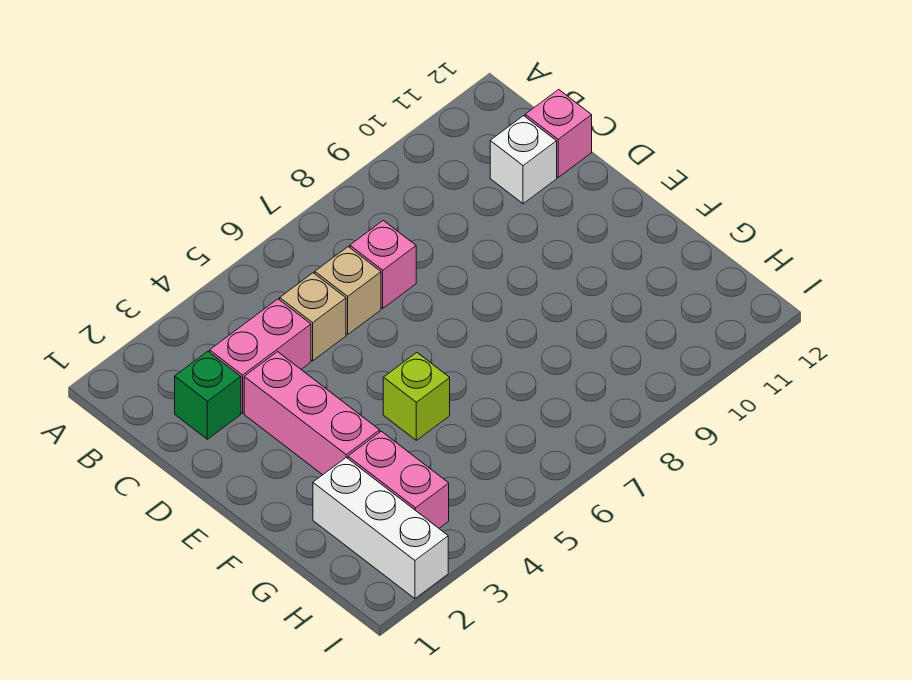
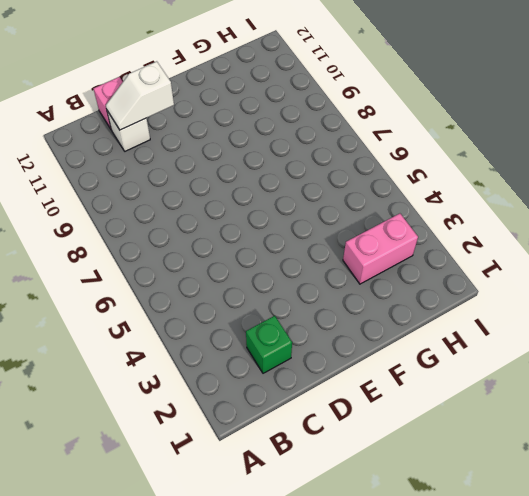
white slope C11:D11 level 2 top D -> none
none -> pink brick C3:C4 level 1
none -> tan brick C5 level 1

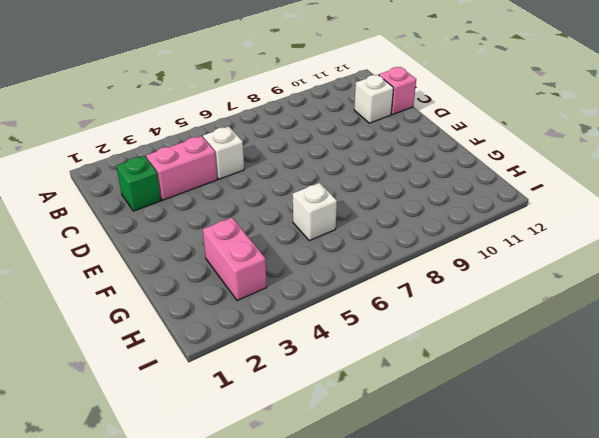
white brick C5 level 1 -> tan brick C5 level 1
white brick G6 level 1 -> none
none -> tan brick C6 level 1
none -> pink brick C7 level 1

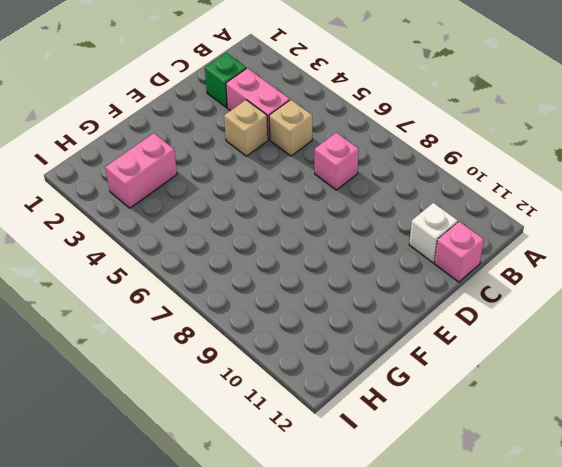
tan brick D4 level 1 -> tan brick C6 level 1
none -> pink brick D3:F3 level 1
none -> lime brick F5 level 1

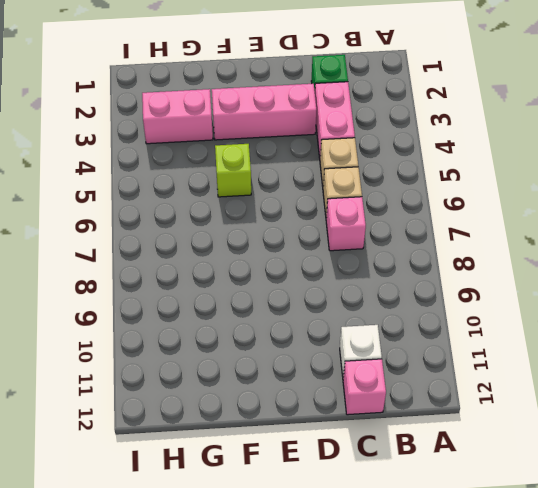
none -> white brick G2:I2 level 1

